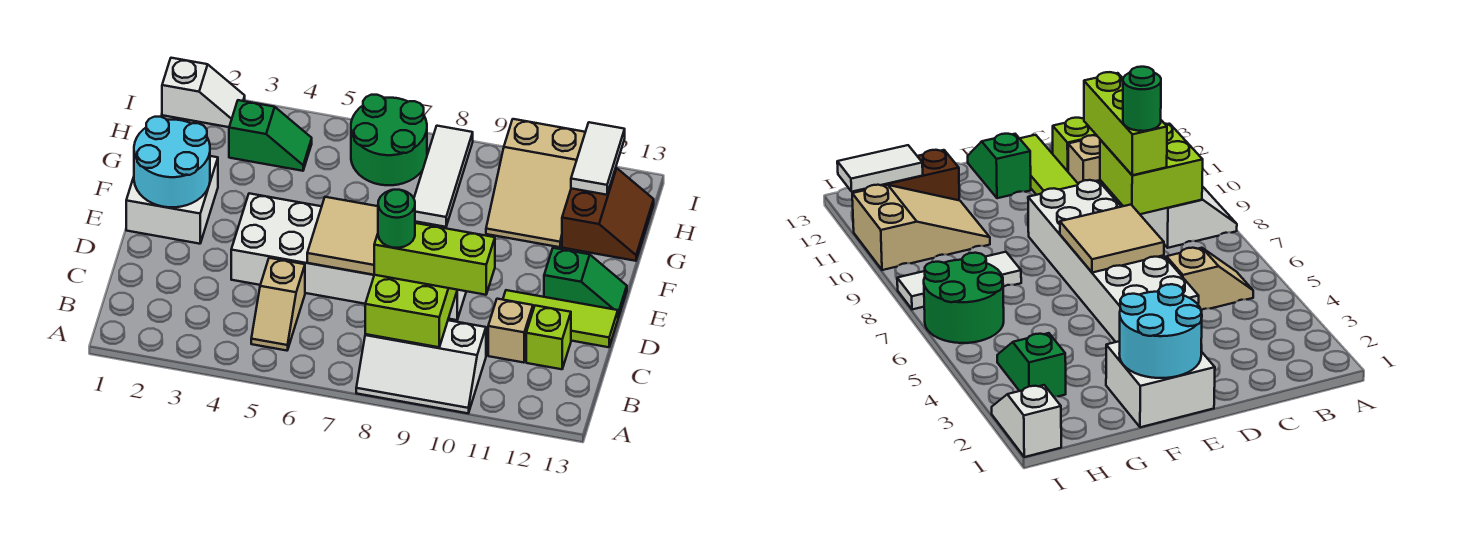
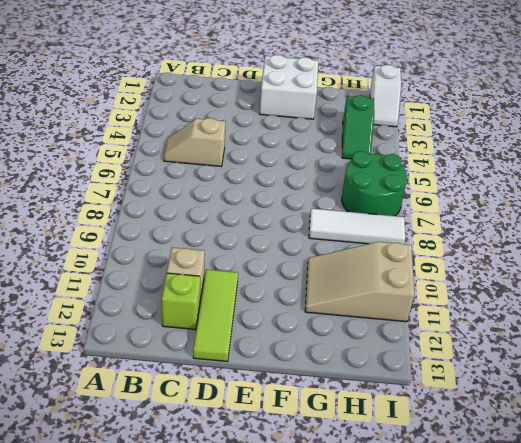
none -> white slope A8:B10 level 1 top B
none -> white brick D4:E9 level 1
none -> green slope E12:E13 level 1 top 12

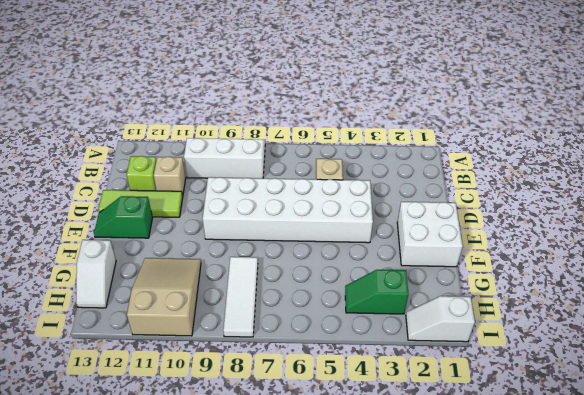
white slope G13:H13 level 1 top G -> brown slope G12:H13 level 1 top 12
none -> green round brick H6:I7 level 1
none -> lime brick B8:C9 level 2
none -> tan tile D6:E7 level 2

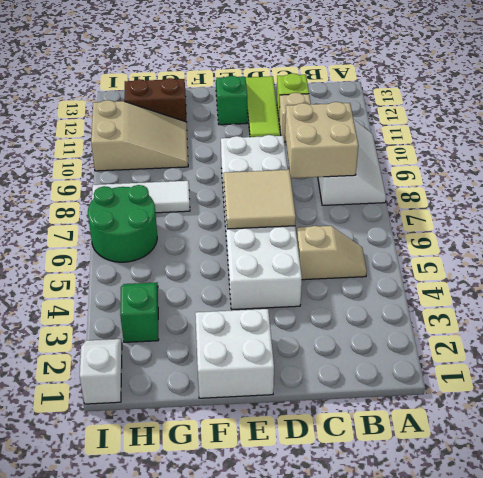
tan brick B8:C9 level 2 -> lime brick B8:C9 level 2
none -> cyan round brick E1:F2 level 2
none -> white tile H12:I12 level 2
none -> lime brick C8:C10 level 3

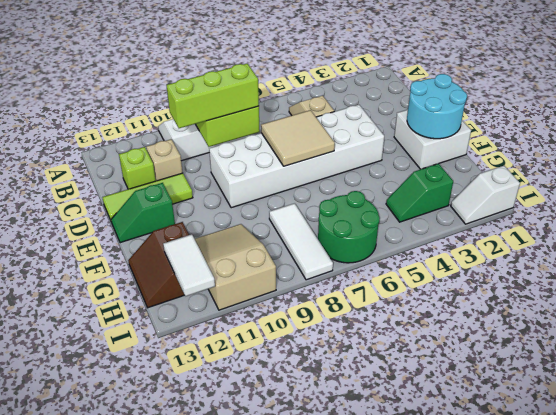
none -> green round brick C8 level 4

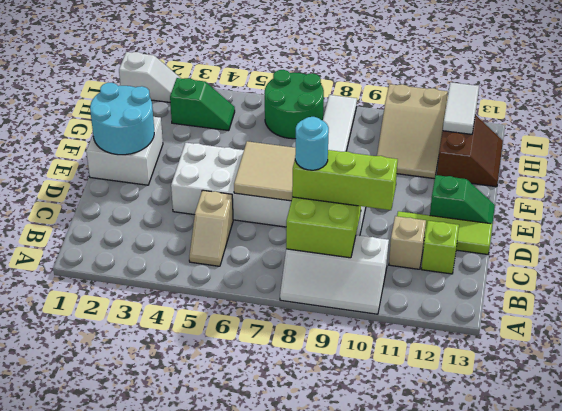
cyan round brick C8 level 4 -> green round brick C8 level 4

